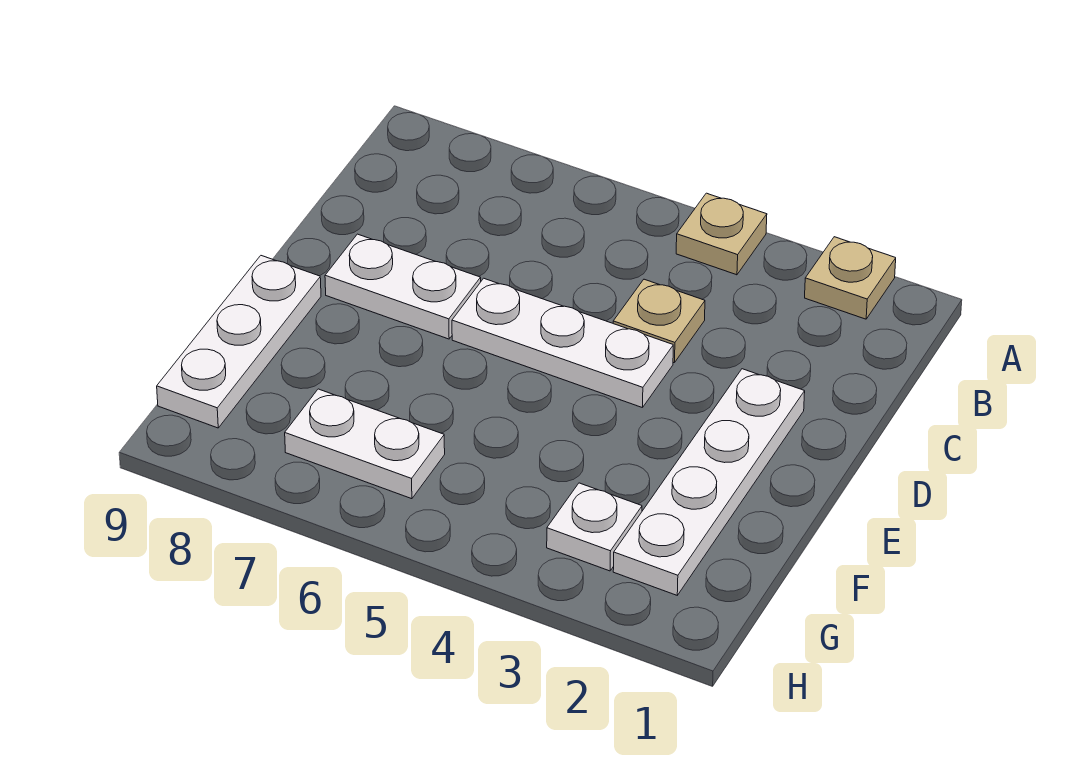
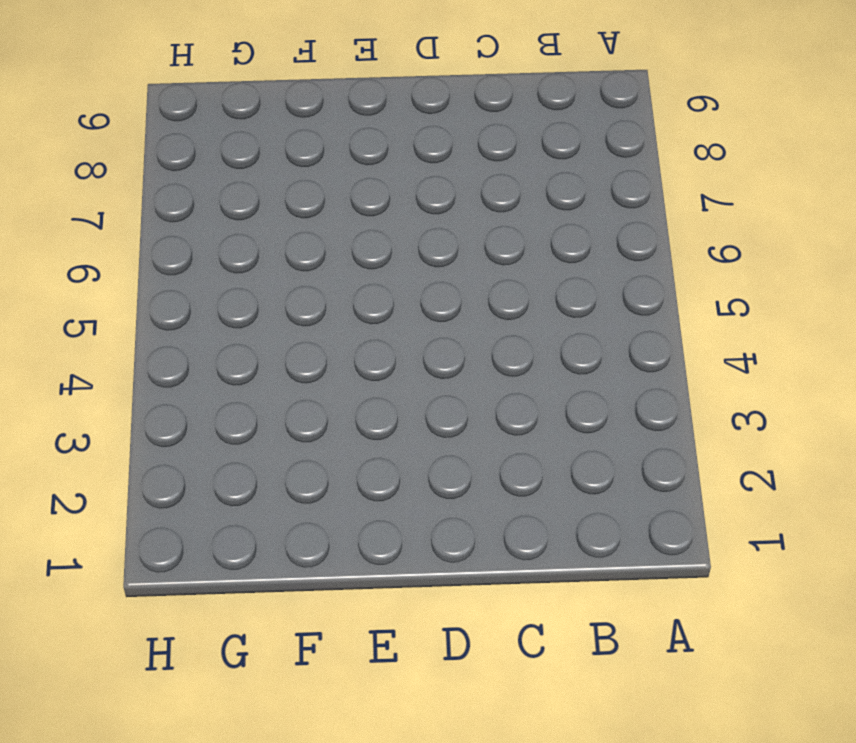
none -> tan plate A2 level 1
none -> tan plate A4 level 1

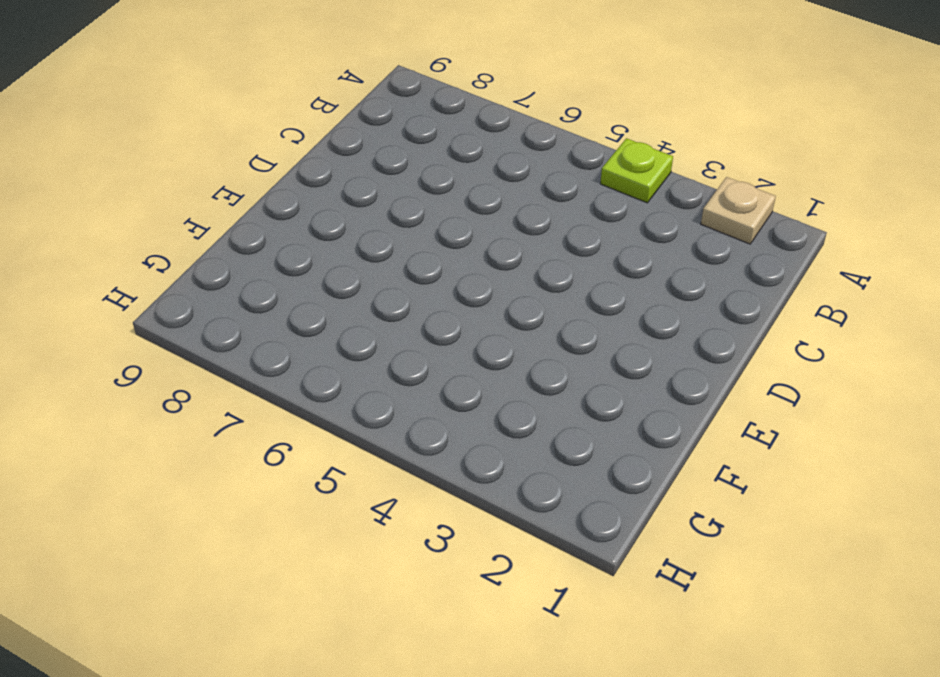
lime plate A4 level 1 -> tan plate A4 level 1
none -> tan plate C4 level 1
none -> white plate D2:G2 level 1

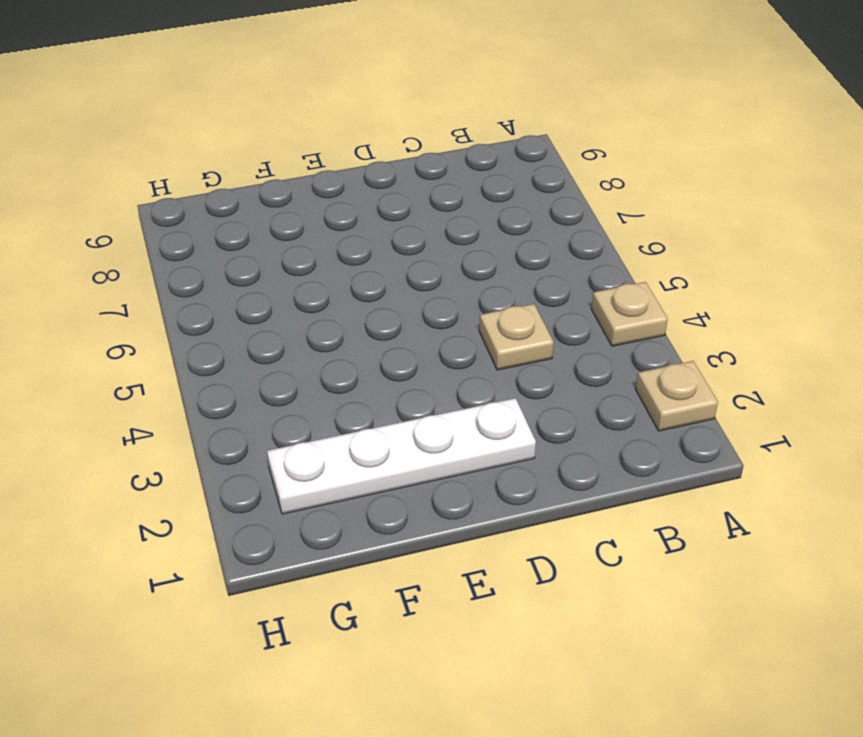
none -> white plate D4:D6 level 1
none -> white plate D7:D8 level 1

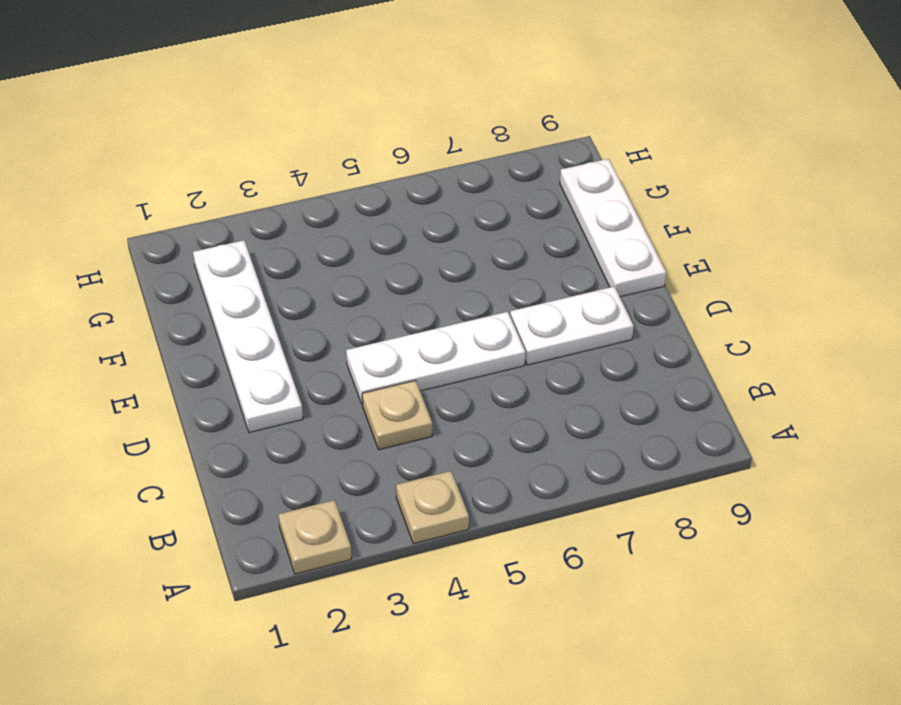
none -> white plate G3 level 1
none -> white plate G6:G7 level 1

